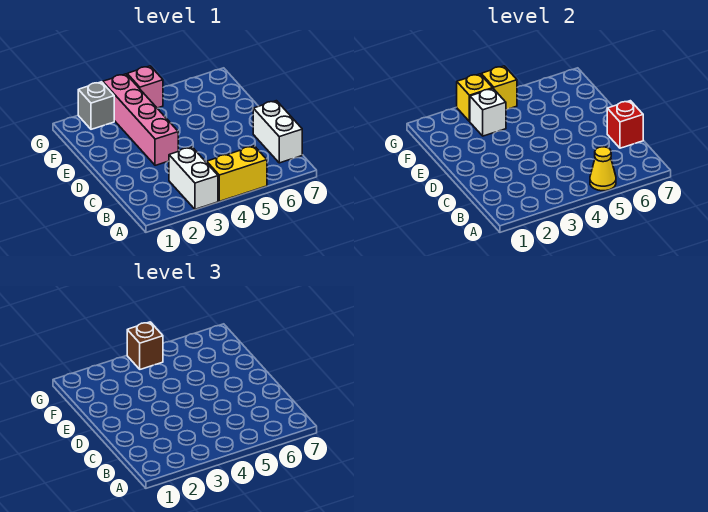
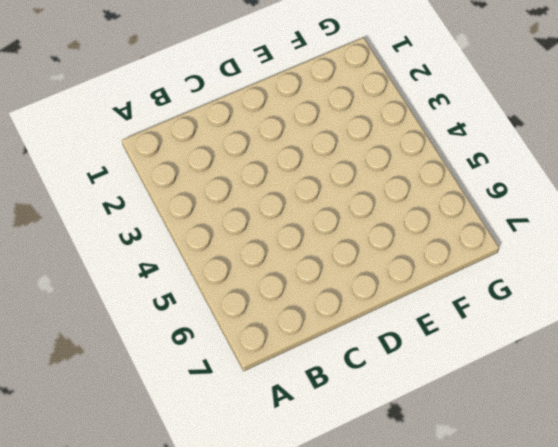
none -> white brick A3:B3 level 1
none -> yellow brick A4:A5 level 1
none -> white brick B7:C7 level 1

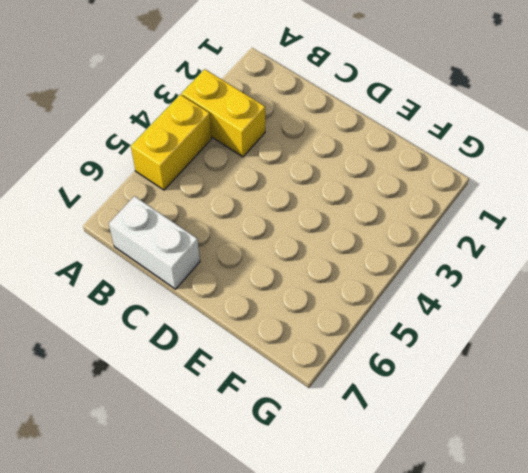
yellow brick A3:B3 level 1 -> white brick A3:B3 level 1
none -> pink brick D3:G3 level 1
none -> grey brick G2 level 1
none -> pink brick G4 level 1

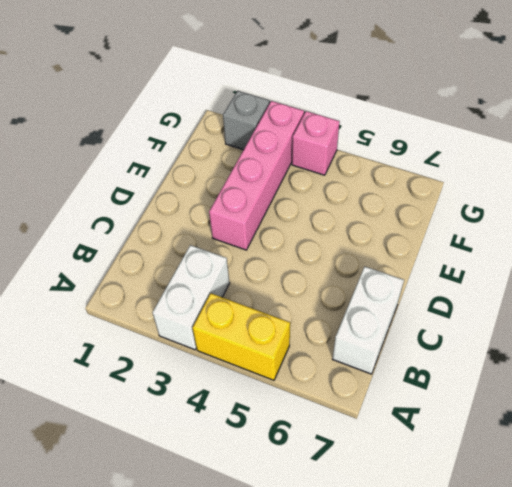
none -> yellow cone A5 level 2
none -> red brick C7 level 2
none -> white brick F3 level 2

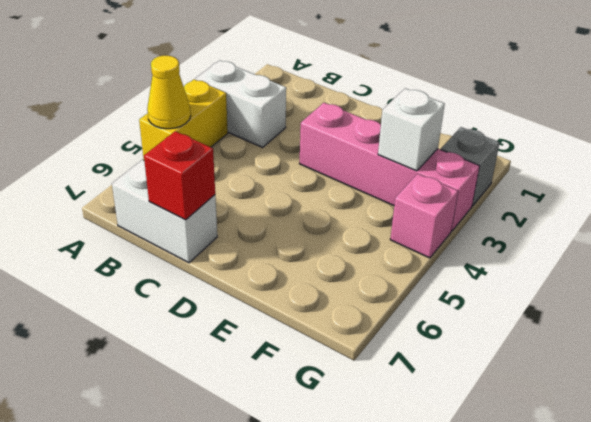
none -> yellow brick G3 level 2
none -> yellow brick G4 level 2
none -> brown brick G4 level 3

